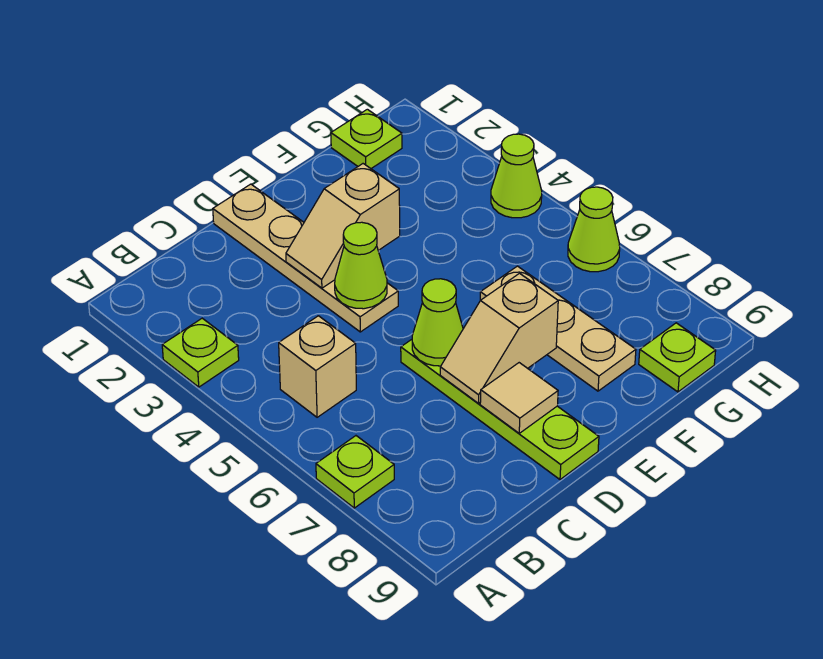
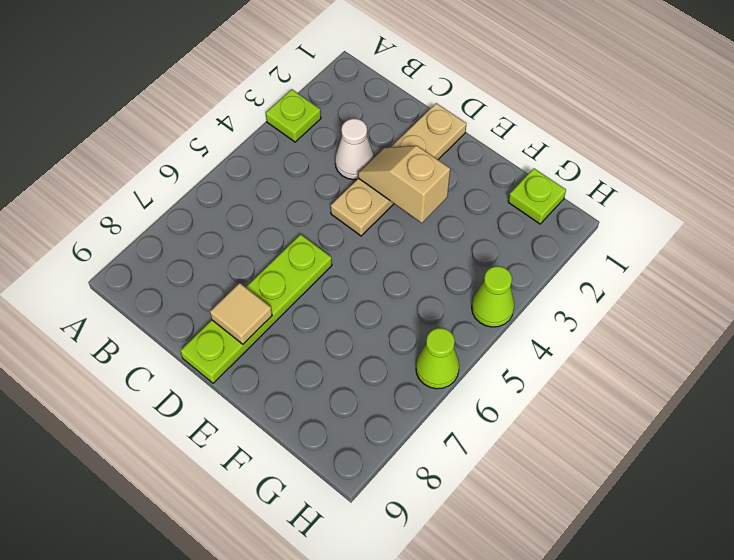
white cone C3 level 1 -> none
none -> lime plate A7 level 1
none -> tan brick B5 level 1
none -> tan plate F6:F8 level 1

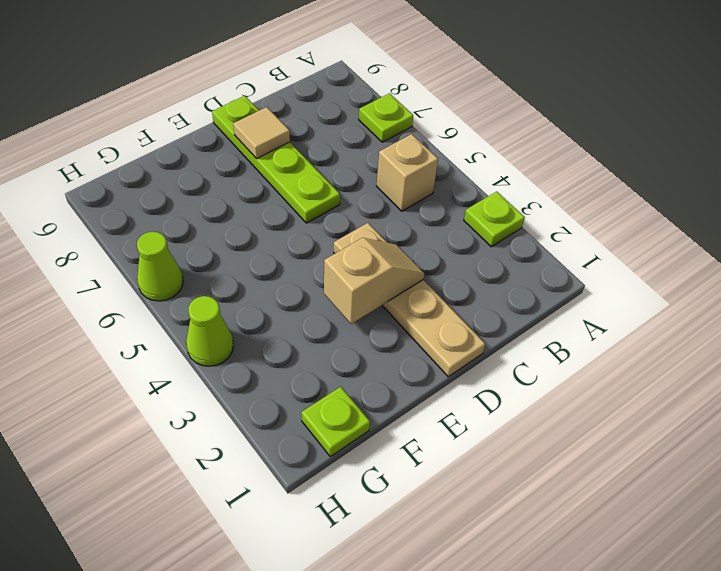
none -> tan plate F6:F8 level 1
none -> lime plate G9 level 1
none -> lime cone D4 level 2

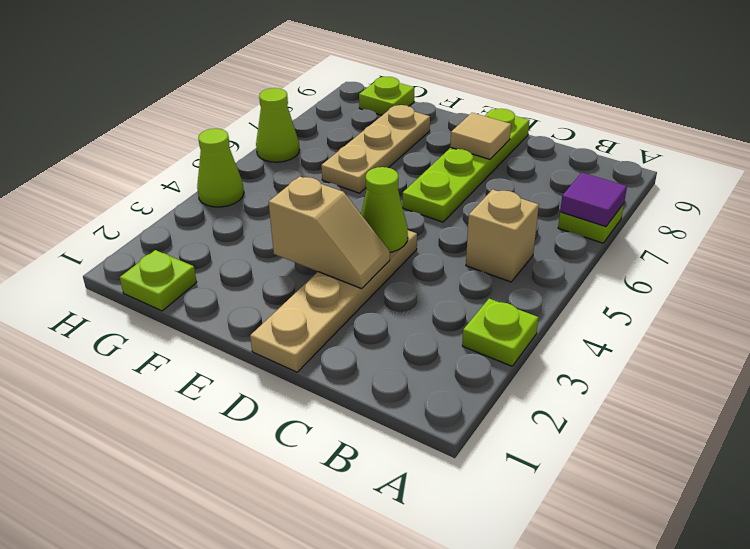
purple tile A7 level 2 -> none
none -> lime cone D6 level 2
none -> tan slope D7:E7 level 2 top E

